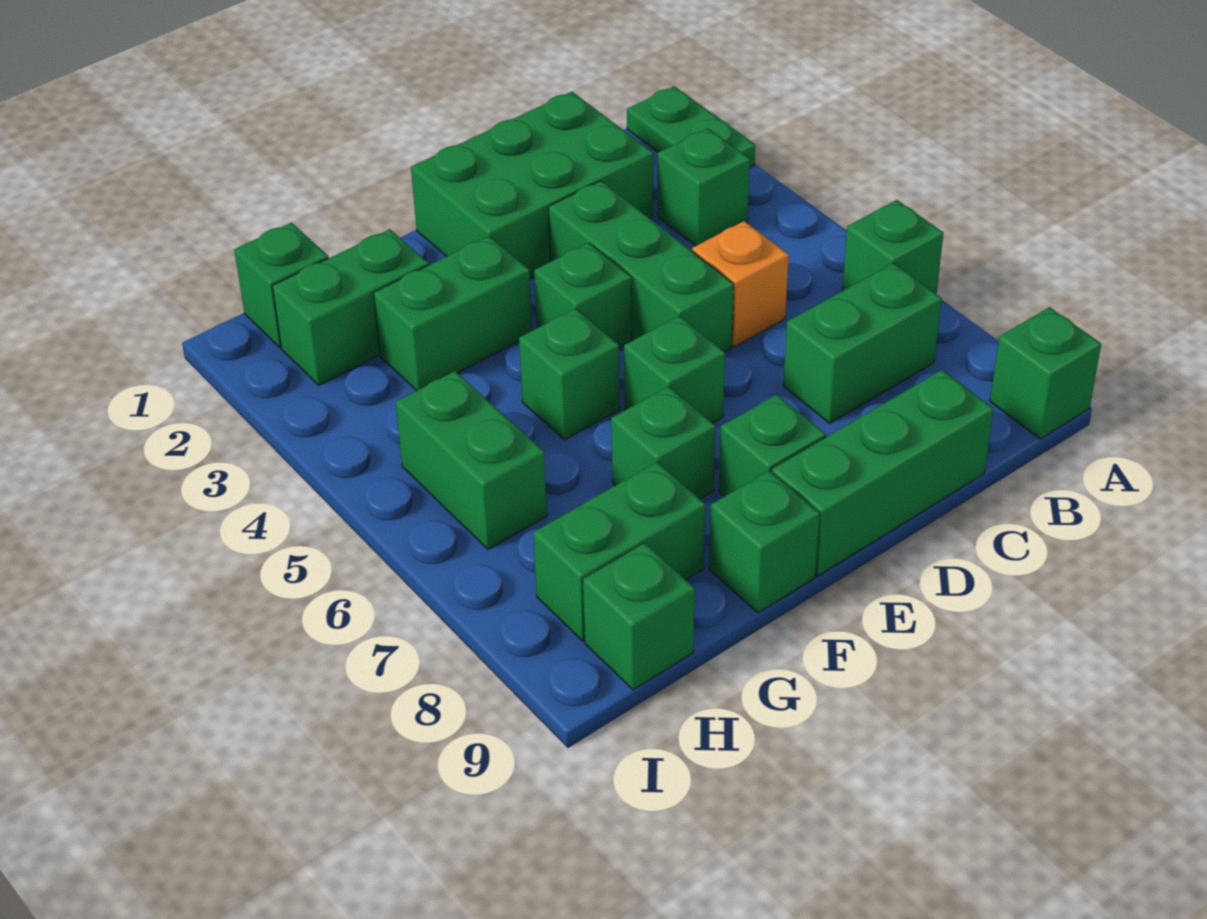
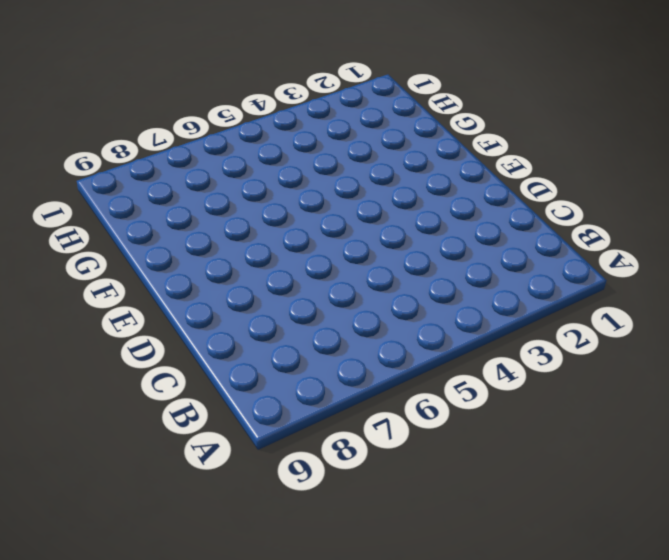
none -> green plate A1:A2 level 1
none -> green brick A6 level 1
none -> green brick A9 level 1

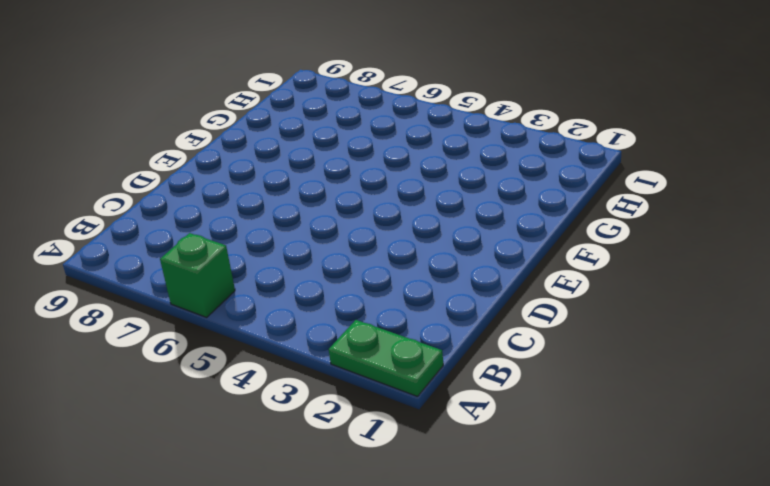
none -> green brick A9 level 1
none -> green brick B3 level 1
none -> green brick B7:C7 level 1

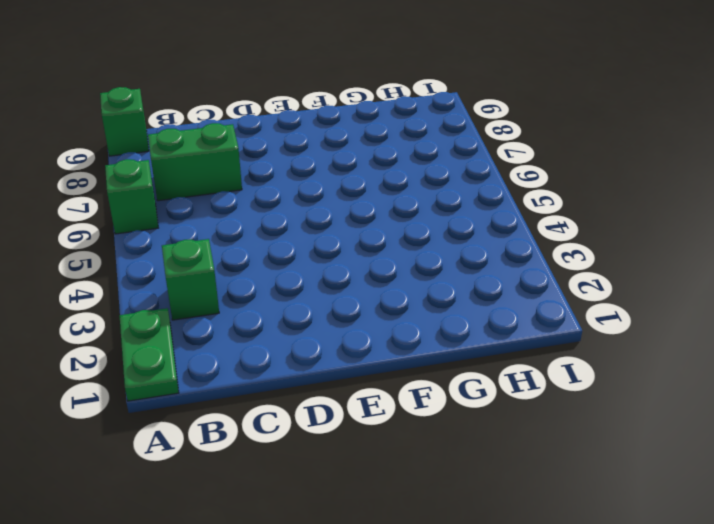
none -> green brick C1:E2 level 1
none -> orange brick C5 level 1
none -> green brick C9:E9 level 1

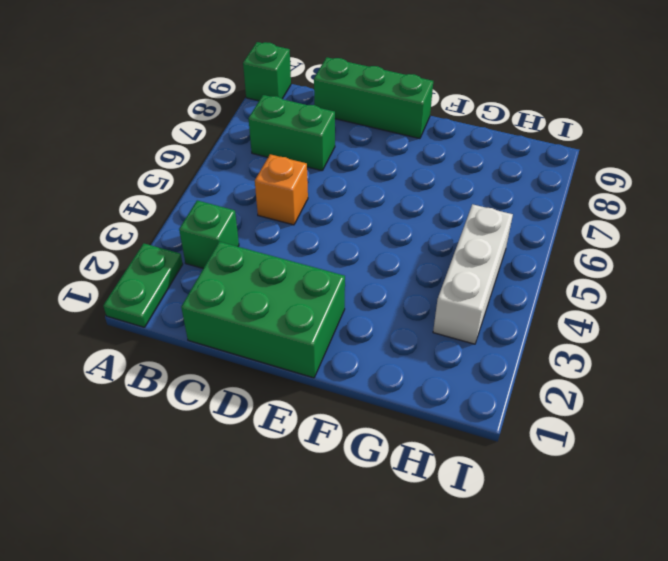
white brick H3:H5 level 1 -> green brick H5:H6 level 1
none -> green brick A6 level 1
none -> green brick D3:D5 level 1
none -> green brick E4 level 1

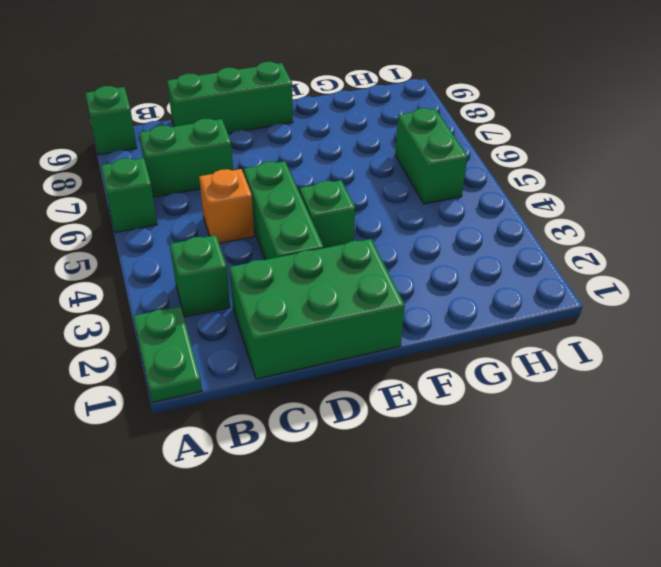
none -> green brick E6 level 1
none -> green brick E8 level 1
none -> green brick F3:G3 level 1

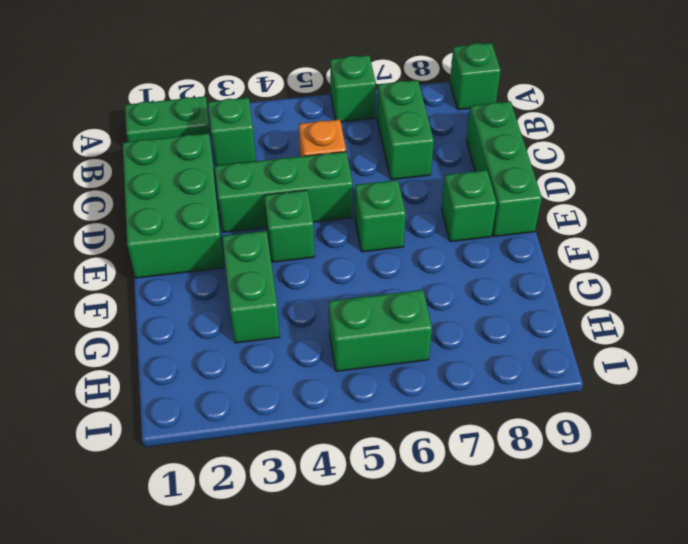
none -> green brick F5 level 1
none -> green brick F7 level 1
none -> green brick F9 level 1

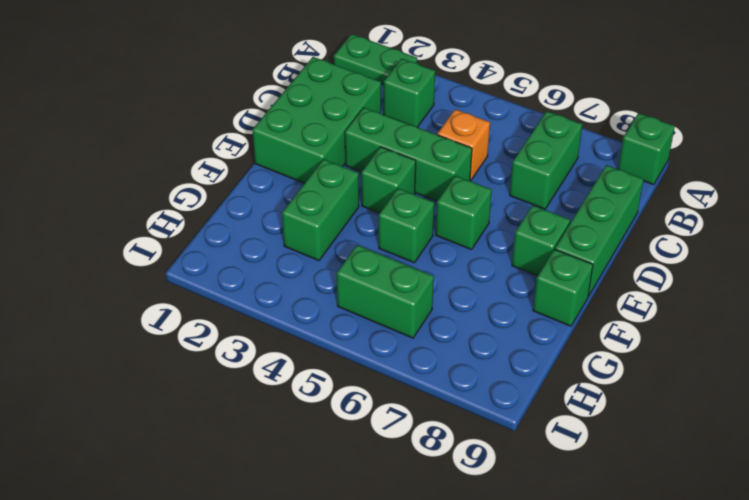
none -> green brick A6 level 1
none -> green brick F7 level 1
none -> green brick G2:H2 level 1

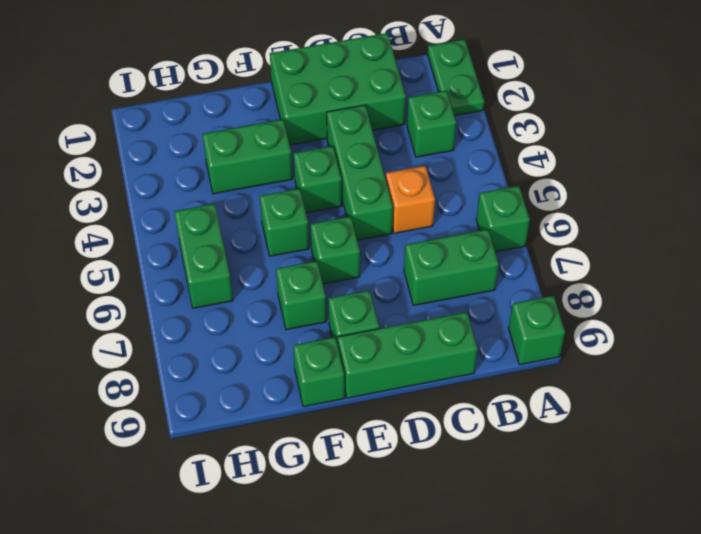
none -> green brick G2:H2 level 1
none -> green brick G8:H8 level 1
none -> green brick H1 level 1

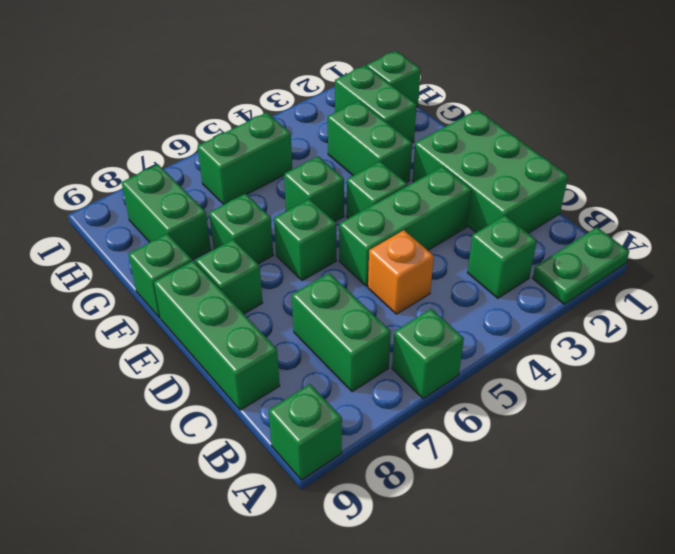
none -> green brick H9 level 1

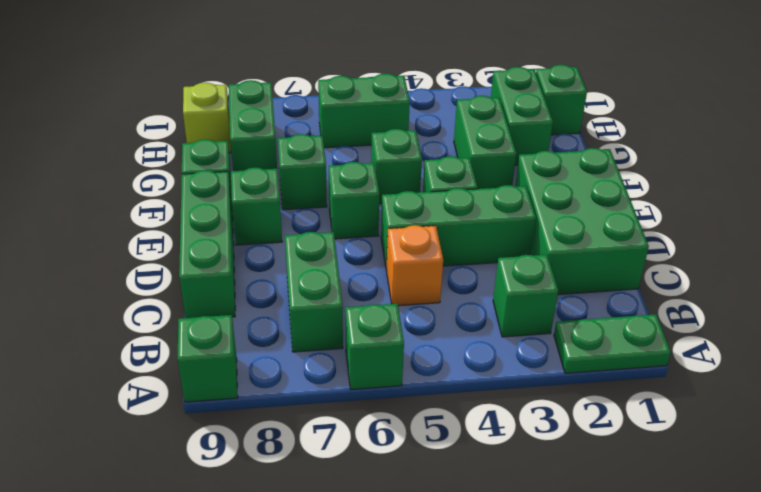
lime brick H9 level 1 -> green brick H9 level 1

